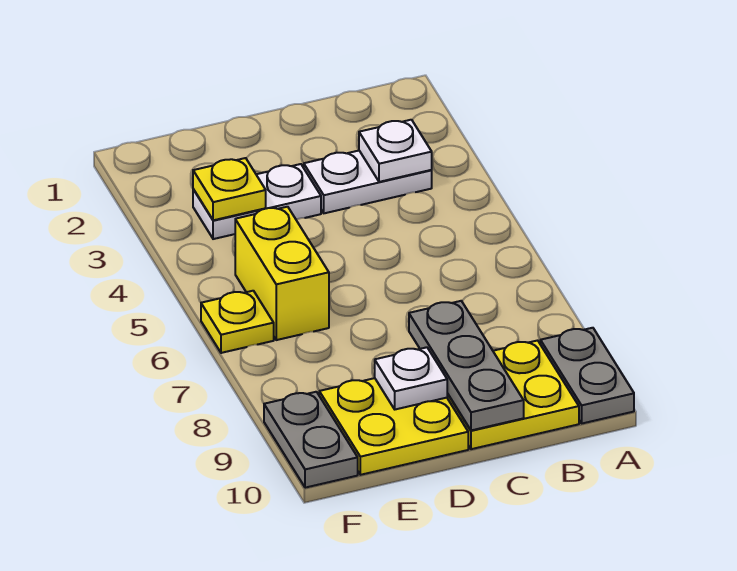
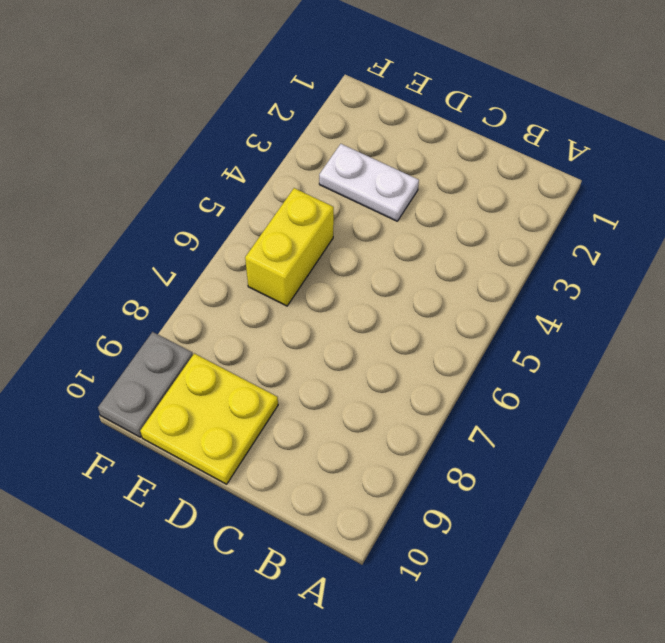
none -> grey plate A9:A10 level 1
none -> white plate B3:C3 level 1
none -> yellow plate B9:C10 level 1

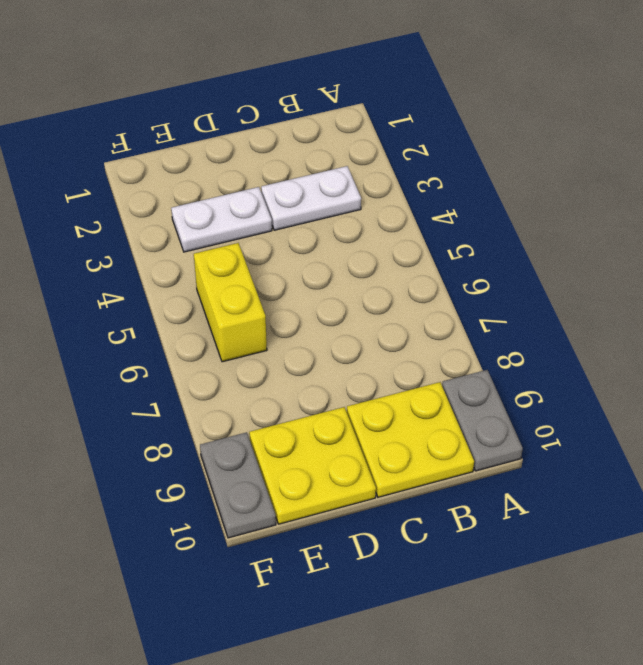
none -> yellow plate F6 level 1
none -> white plate B3 level 2
none -> grey plate C8:C10 level 2

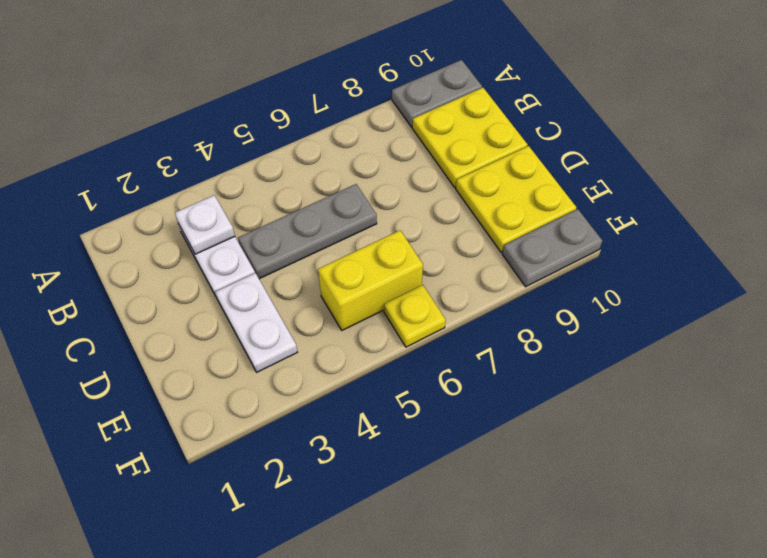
grey plate C4:C6 level 1 -> grey plate C8:C10 level 2
none -> white plate D9 level 2
none -> yellow plate E3 level 2

